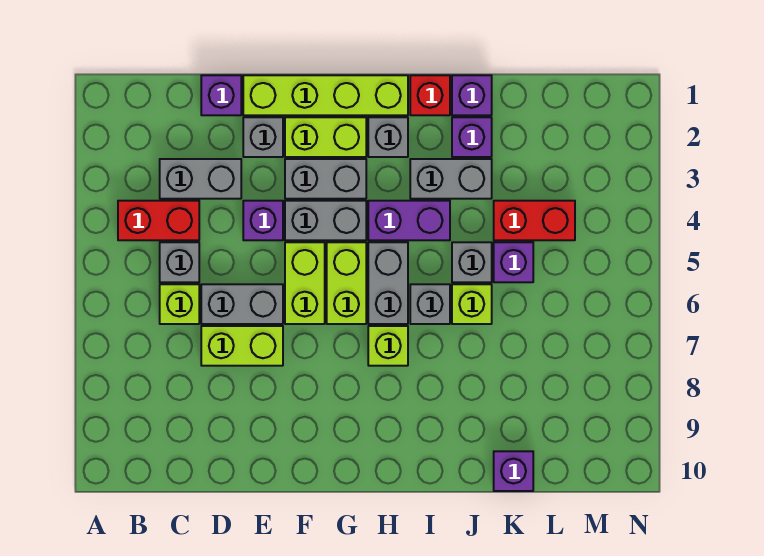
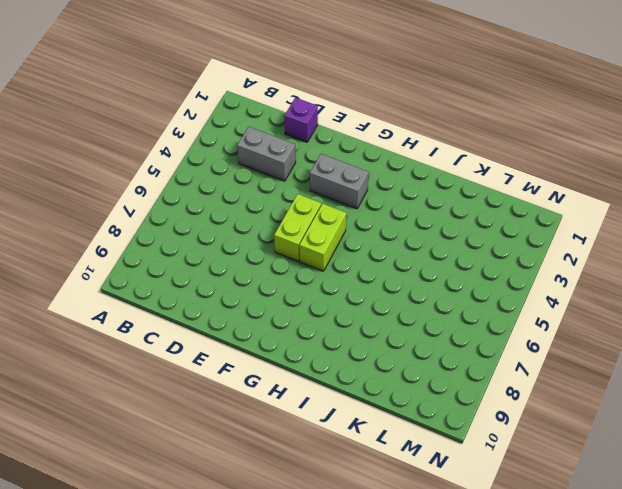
none -> red brick B4:C4 level 1
none -> grey brick C5 level 1
none -> lime brick C6 level 1

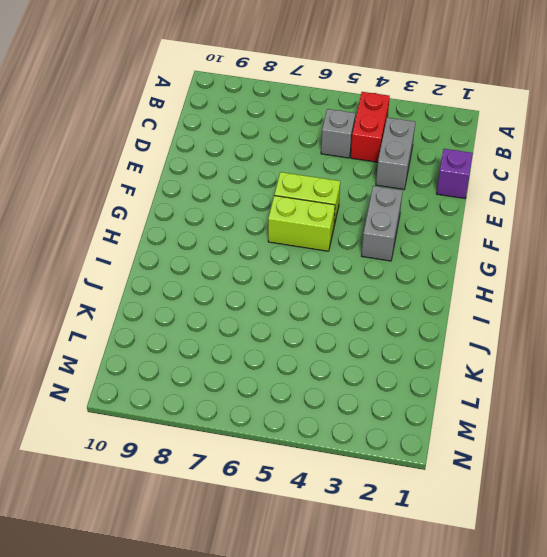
none -> lime brick C6 level 1
none -> grey brick D6:E6 level 1
none -> lime brick D7:E7 level 1

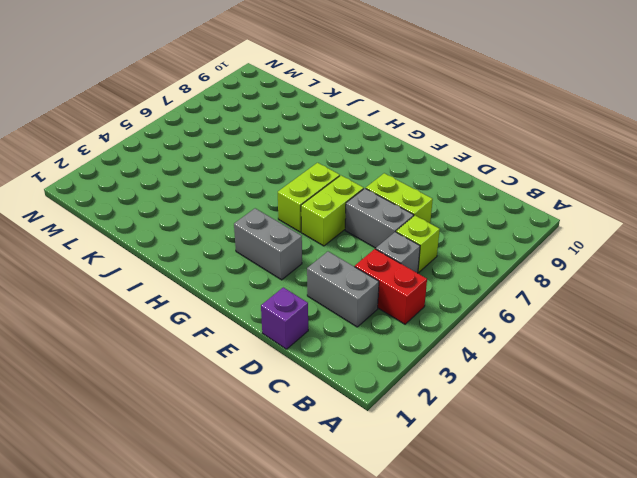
none -> lime brick E1:H1 level 1
none -> grey brick E2 level 1
none -> purple brick E4 level 1

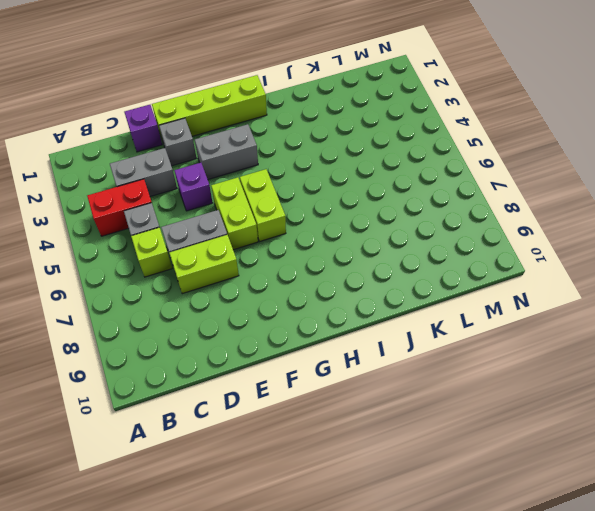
none -> lime brick F2:G2 level 1
none -> grey brick F4:G4 level 1
none -> grey brick H2 level 1

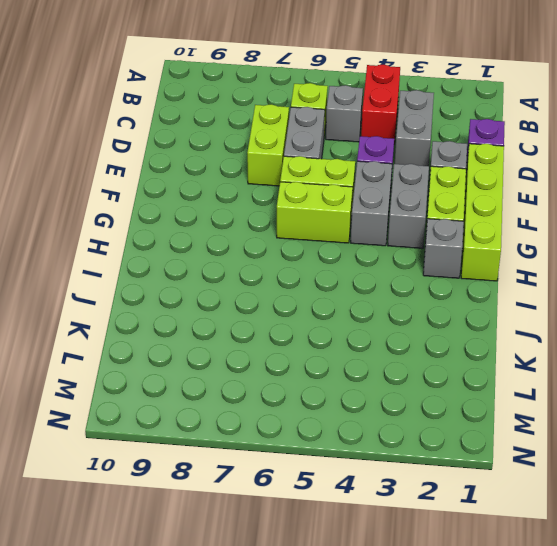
none -> purple brick H4:I4 level 1
none -> grey brick H5:H6 level 1
none -> lime brick H7 level 1

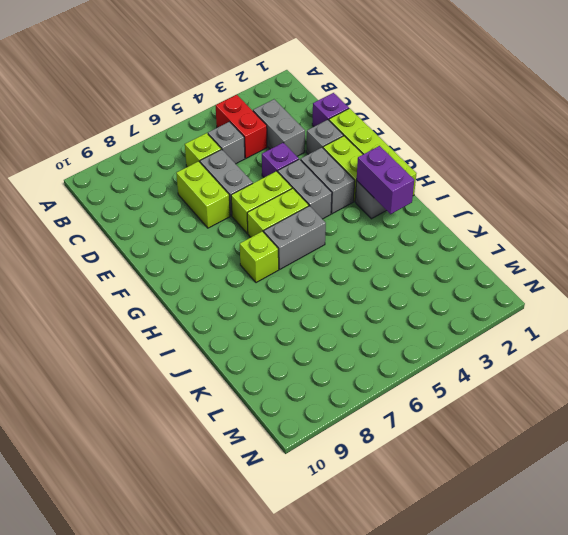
purple brick H2:I2 level 2 -> purple brick H4:I4 level 1
none -> red brick I1 level 1
none -> grey brick I3:J3 level 1
none -> grey brick I6 level 1

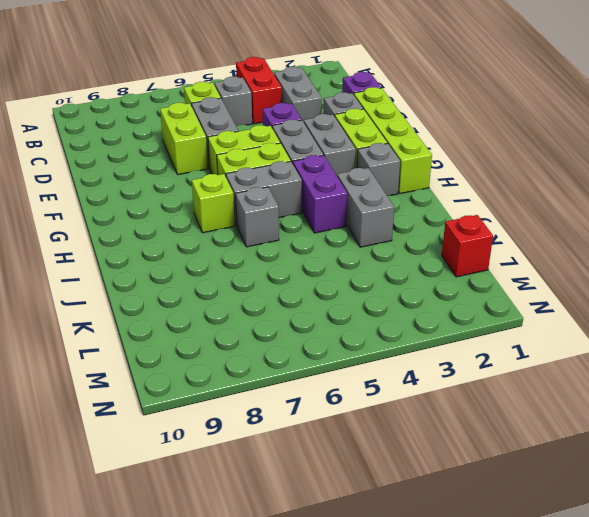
red brick L1 level 1 -> red brick I1 level 1
none -> purple brick J1 level 1
none -> purple brick J2 level 1
none -> grey brick J5 level 1

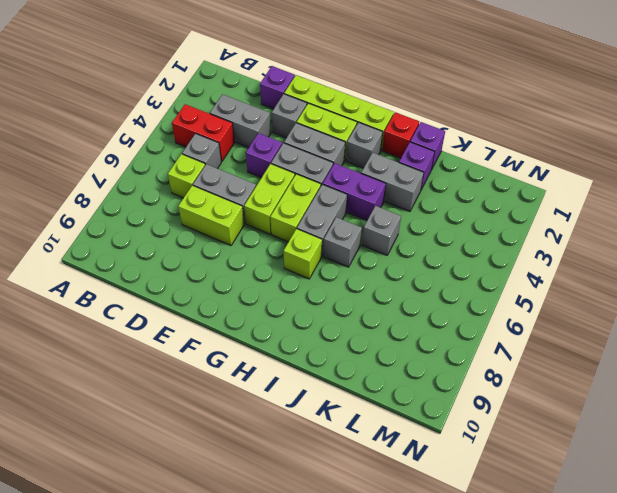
none -> lime brick J6 level 1
none -> red brick K4:L4 level 1
none -> purple brick K5 level 1

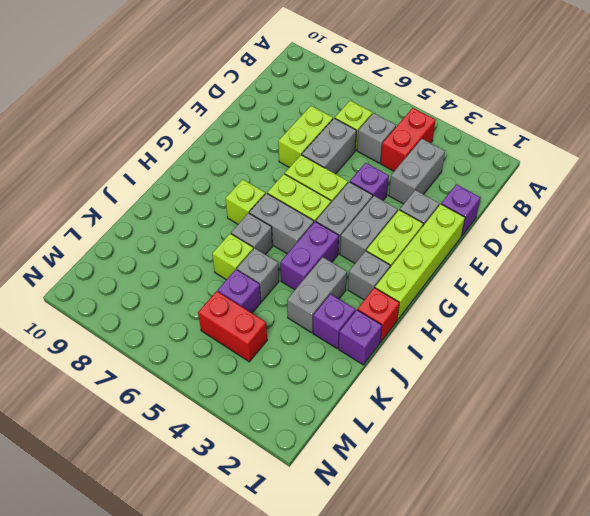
red brick L4:L5 level 1 -> red brick K4:L4 level 1
none -> purple brick K10 level 1

